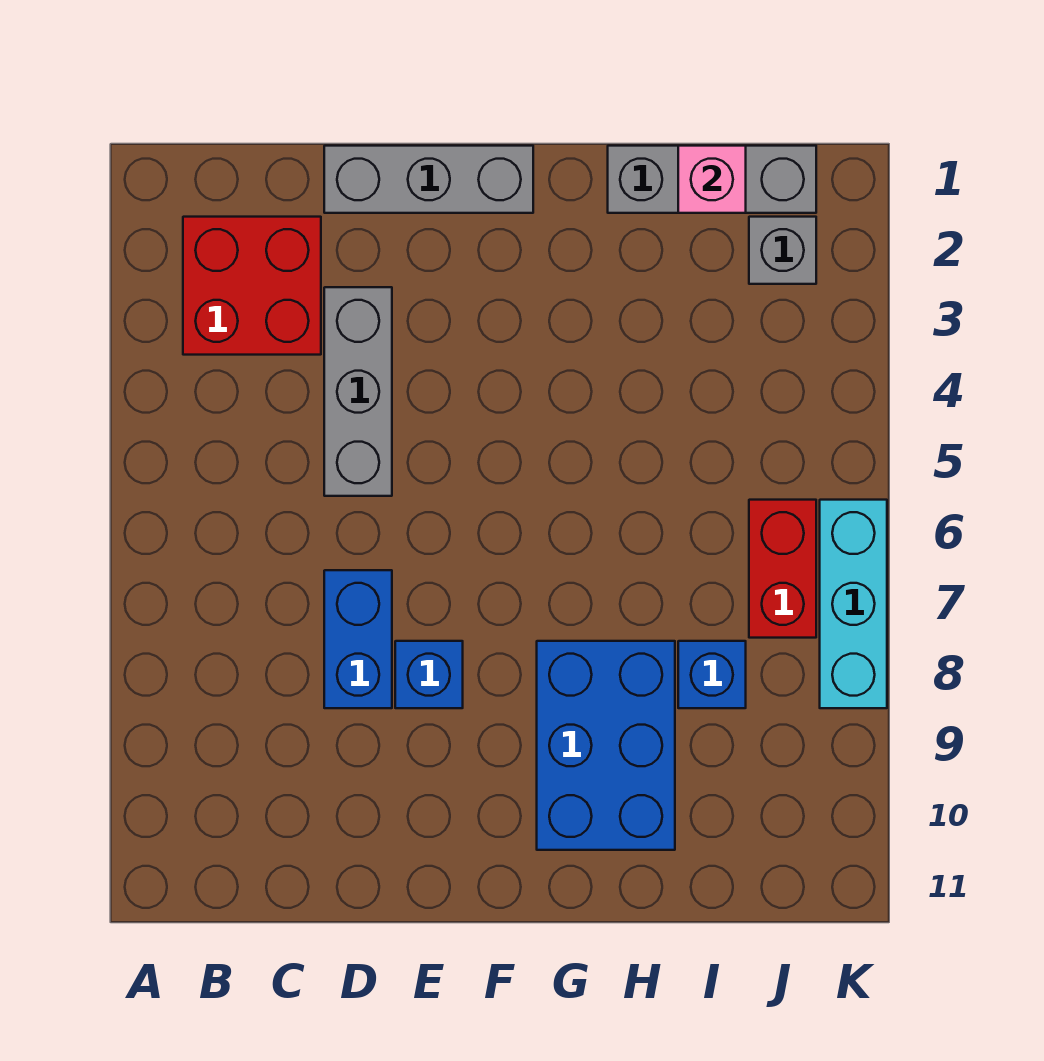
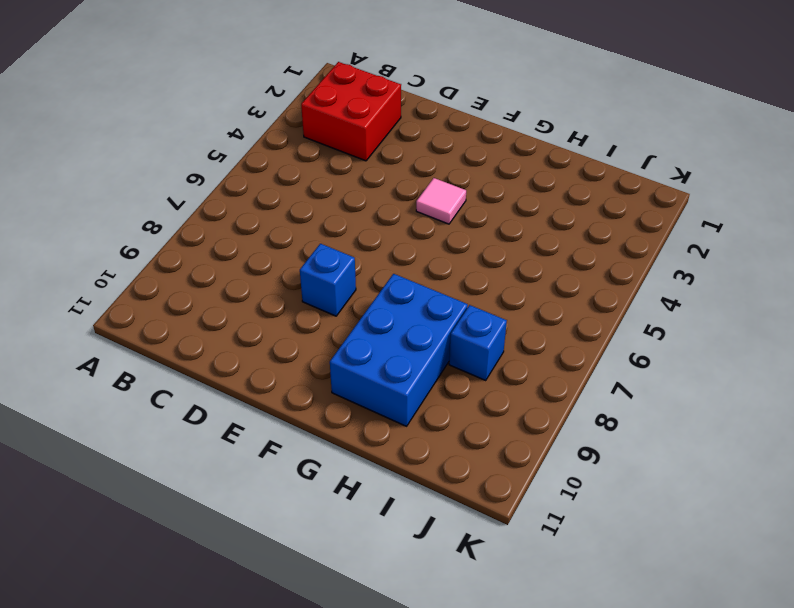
pink tile F4 level 1 -> none
none -> grey brick D1:F1 level 1
none -> grey brick D3:D5 level 1
none -> blue brick D7:D8 level 1

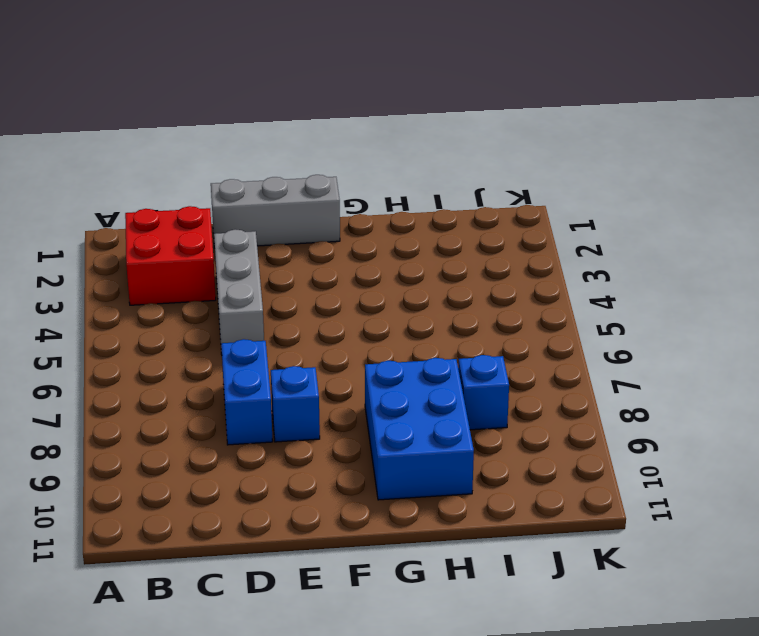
none -> grey brick H1:J1 level 1
none -> grey brick J2 level 1
none -> red brick J6:J7 level 1

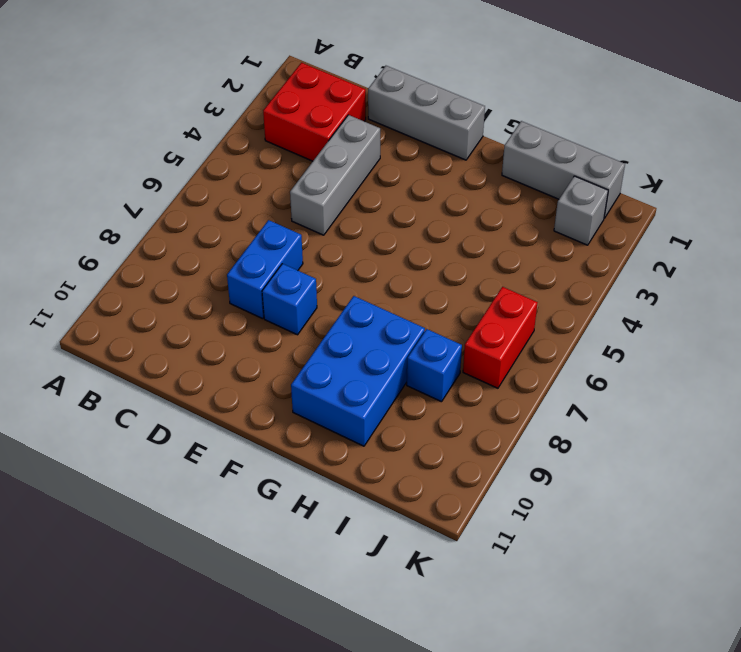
none -> cyan brick K6:K8 level 1
none -> pink brick I1 level 2

